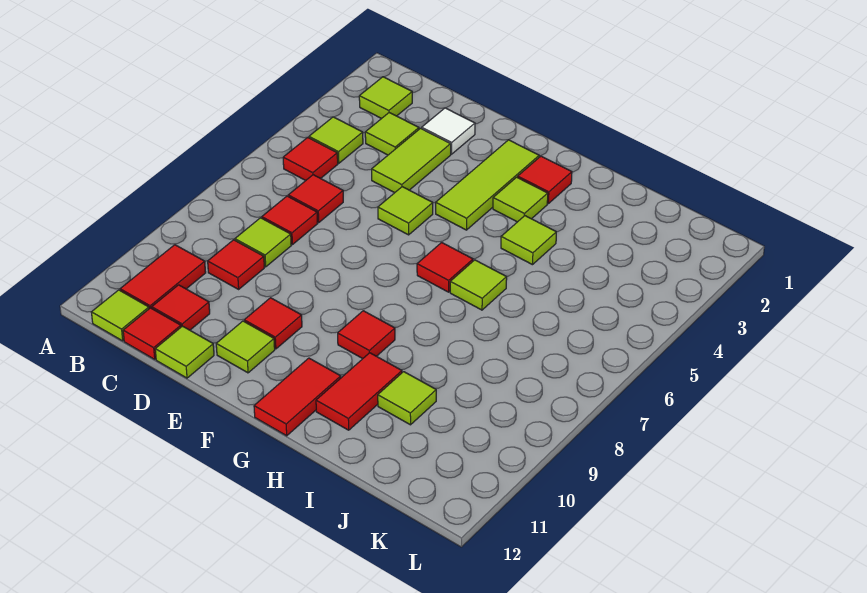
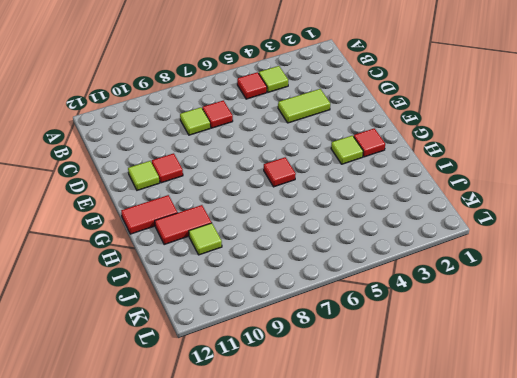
none -> lime tile B2 level 1
none -> red tile B10:B11 level 1
none -> lime tile B12 level 1

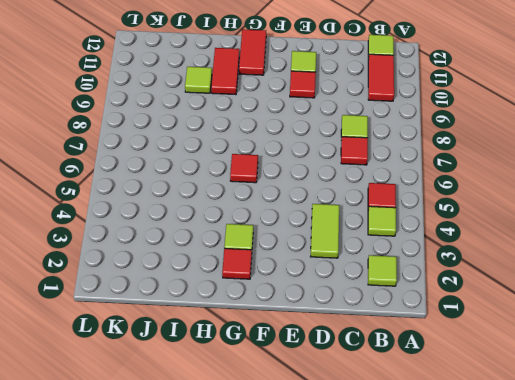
none -> lime tile C3 level 1
none -> red tile C6 level 1
none -> red tile C9 level 1

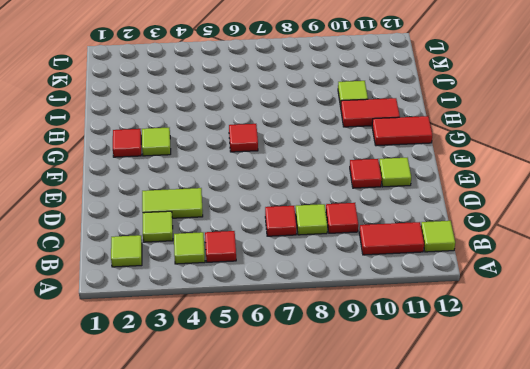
none -> red tile C6 level 1
none -> red tile C11 level 1
none -> red tile C12 level 1

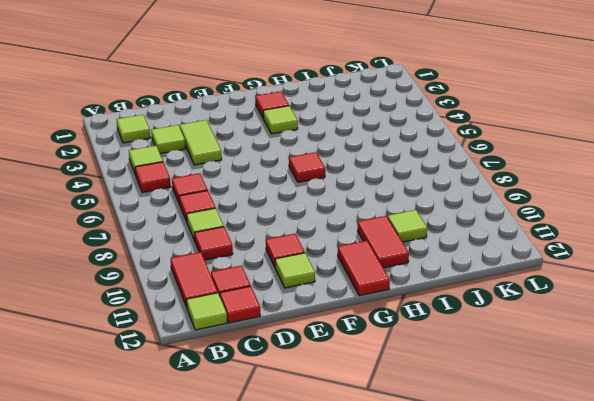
none -> white tile D2 level 1
none -> lime tile D12 level 1
none -> lime tile E5 level 1

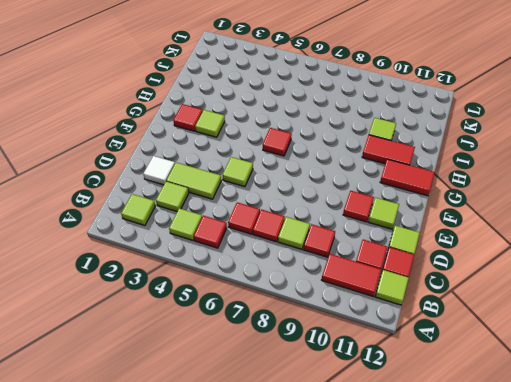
none -> lime tile F2:F4 level 1
none -> red tile G9 level 1
none -> lime tile H4 level 1

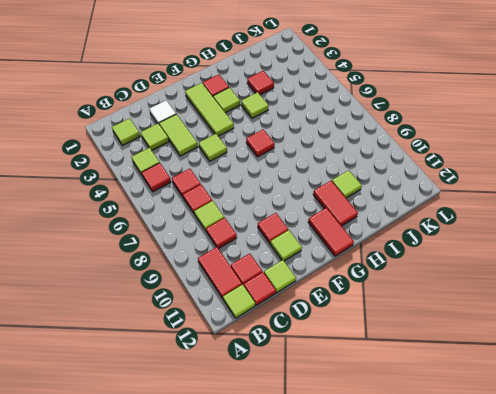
red tile I3 level 1 -> red tile G9 level 1
none -> lime tile H6 level 1

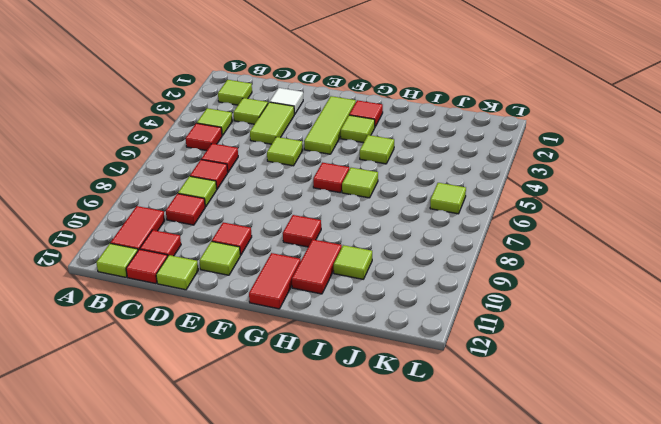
lime tile K6 level 1 -> none

